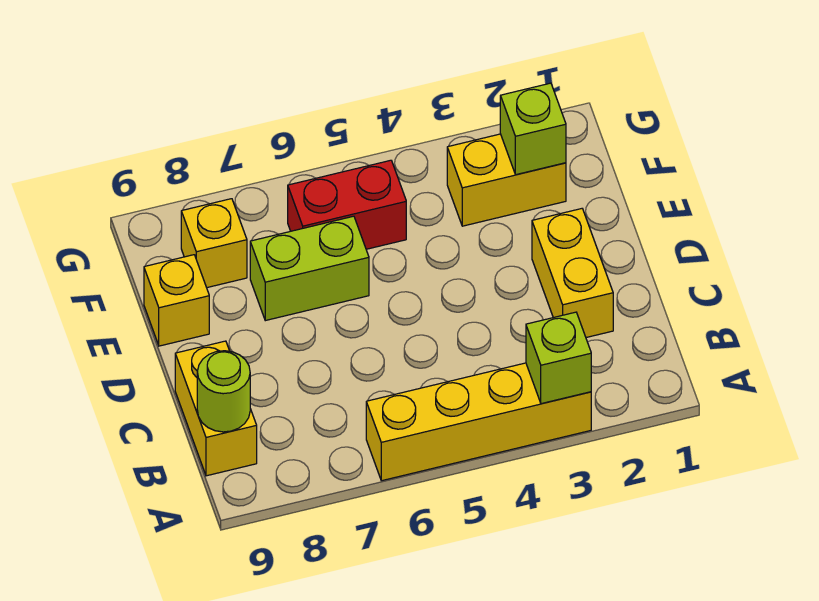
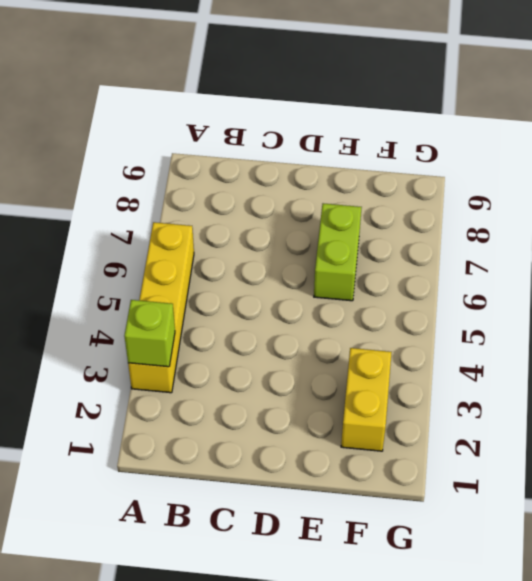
none -> yellow brick B9:C9 level 1
none -> yellow brick C2:D2 level 1

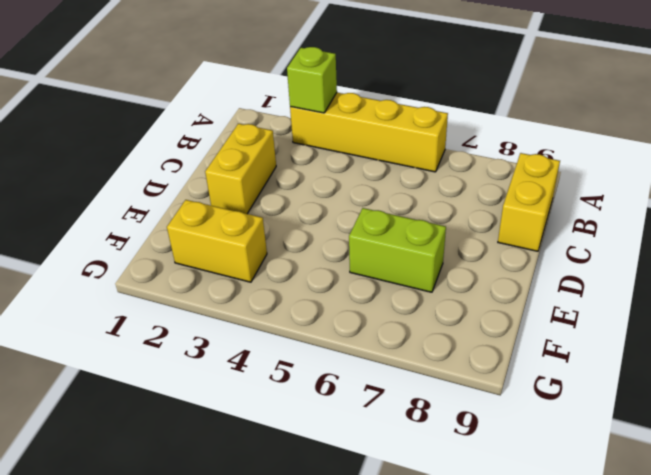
none -> yellow brick E9 level 1
none -> red brick F5:F6 level 1

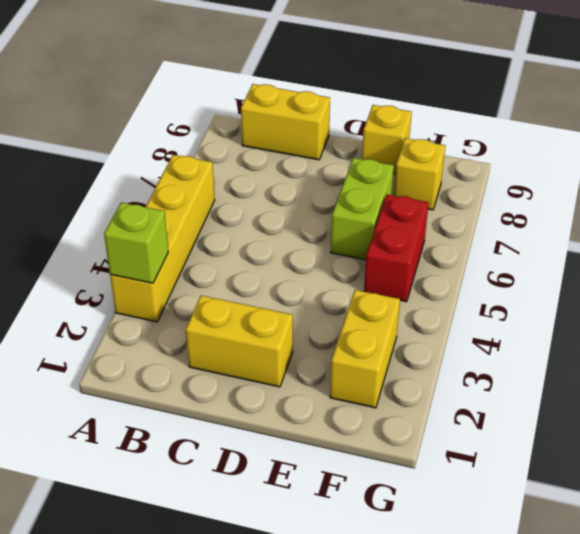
none -> lime round brick B9 level 2
none -> lime brick F2 level 2

